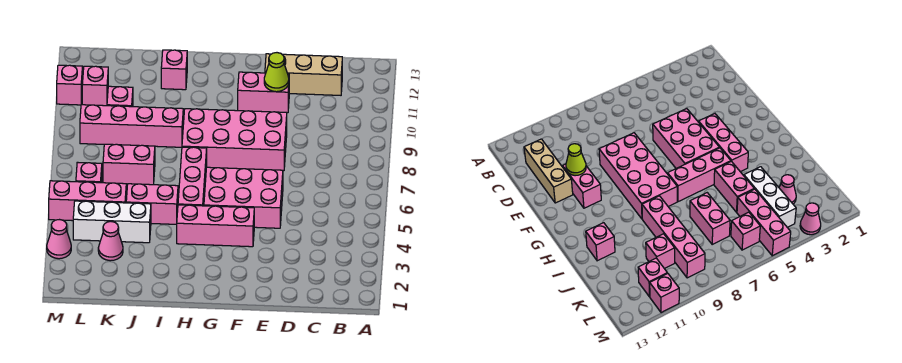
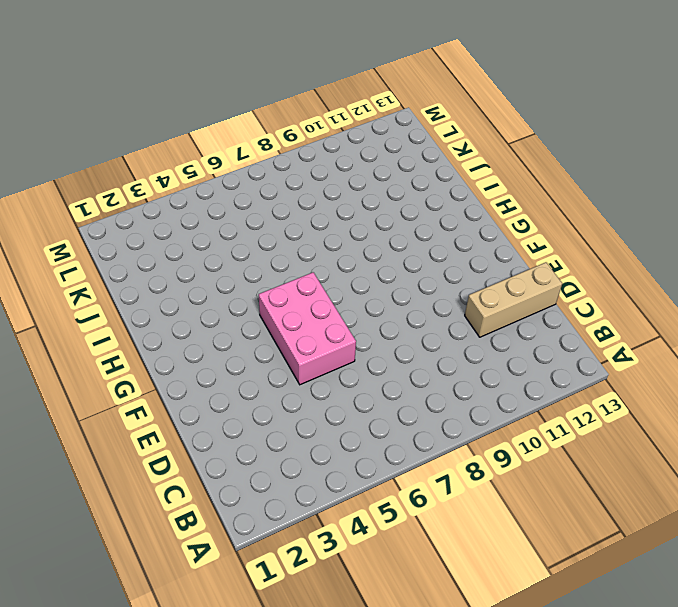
tan brick D11:D13 level 1 -> tan brick C12:E12 level 1
none -> pink brick E8:H9 level 1
none -> pink brick E11:F11 level 1
none -> pink brick F4:H4 level 1

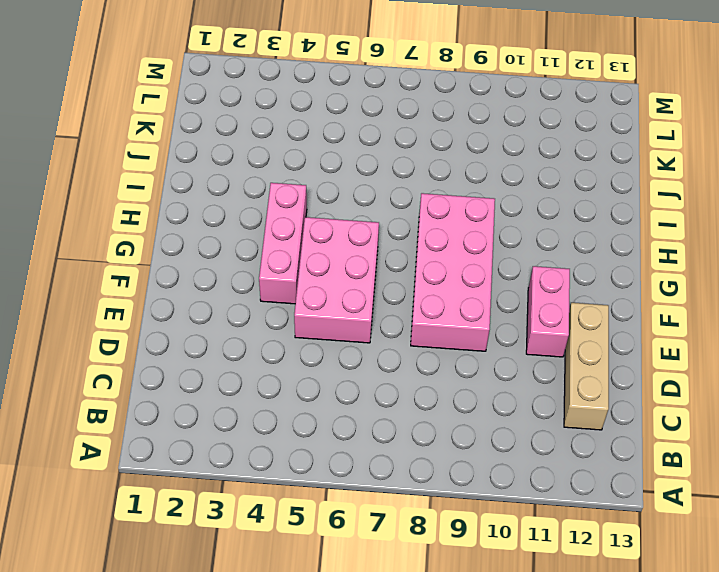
none -> pink brick H5:H7 level 1
none -> pink brick I5:J5 level 1
none -> pink brick I9:L9 level 1

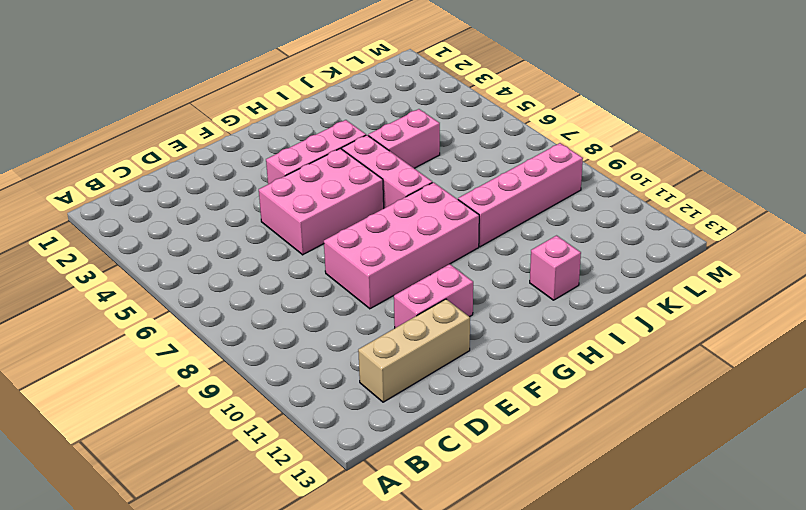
none -> white brick J4:L4 level 1
none -> pink brick J7:K7 level 1
none -> pink cone K3 level 1

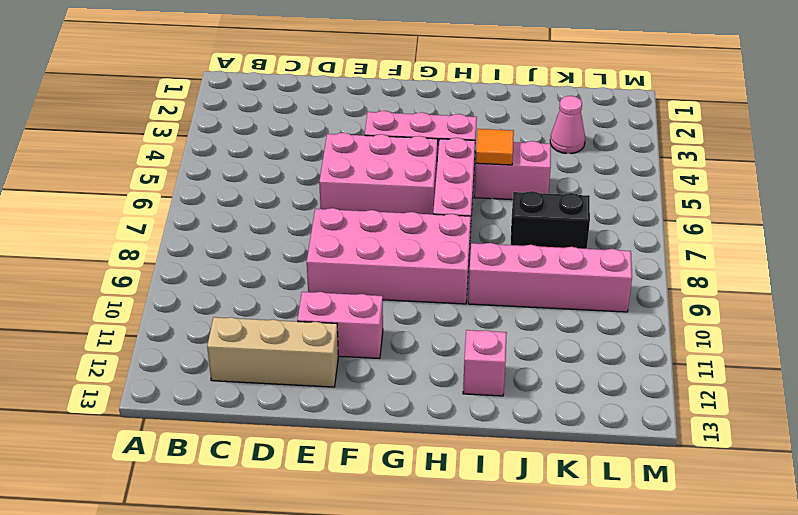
orange tile I5 level 2 -> none
black brick J7:K7 level 1 -> pink brick J7:K7 level 1
none -> white brick J4:L4 level 1
none -> pink brick K5:M5 level 1
none -> pink brick K10 level 1

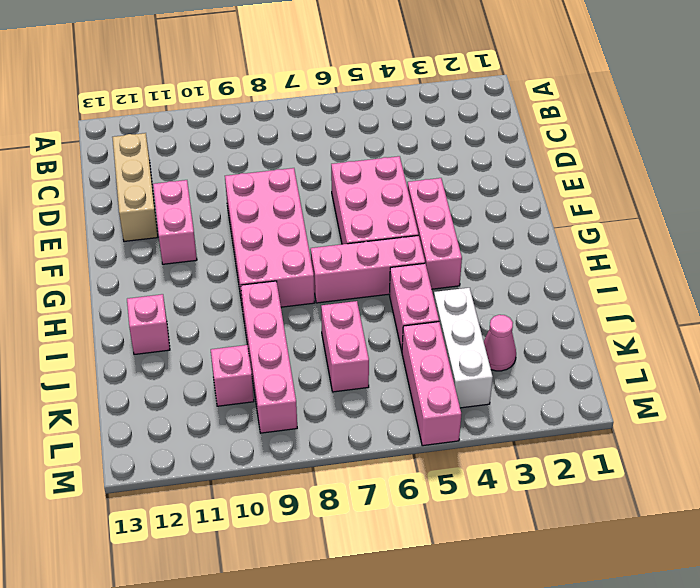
none -> pink brick L6 level 1
none -> pink brick L11 level 1
none -> pink cone M3 level 1

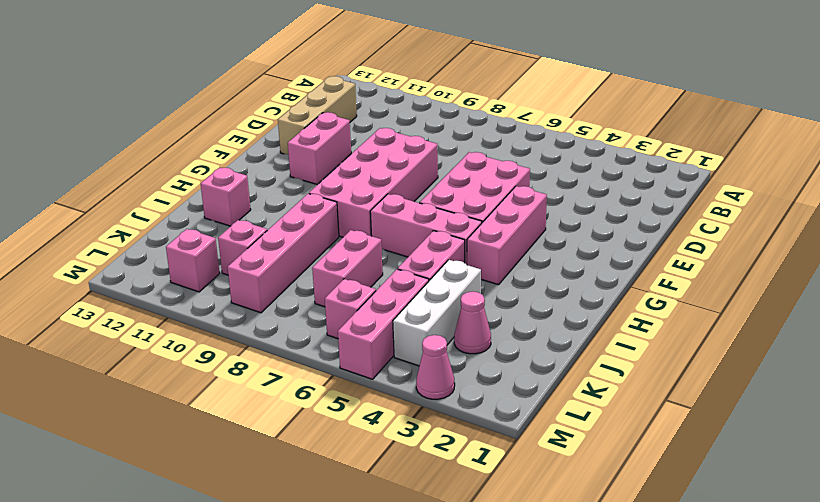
none -> pink brick M11 level 1
none -> lime cone E11 level 2

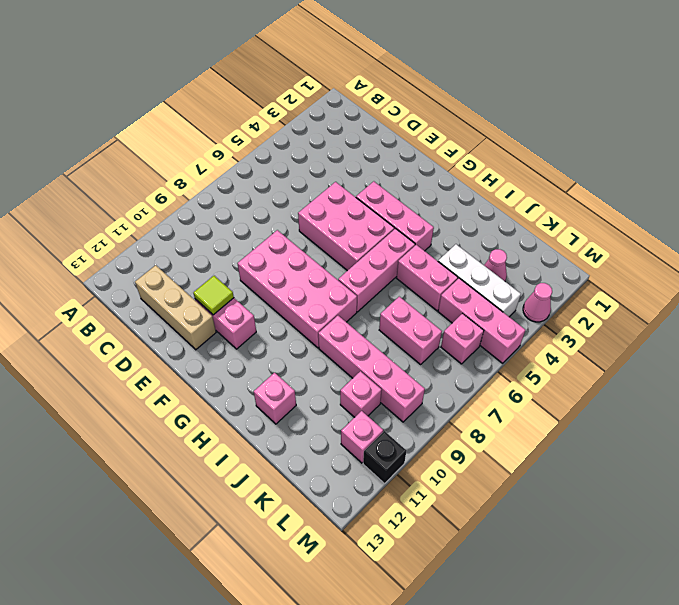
lime tile E11 level 2 -> lime cone E11 level 2
black brick M11 level 1 -> pink brick M11 level 1

